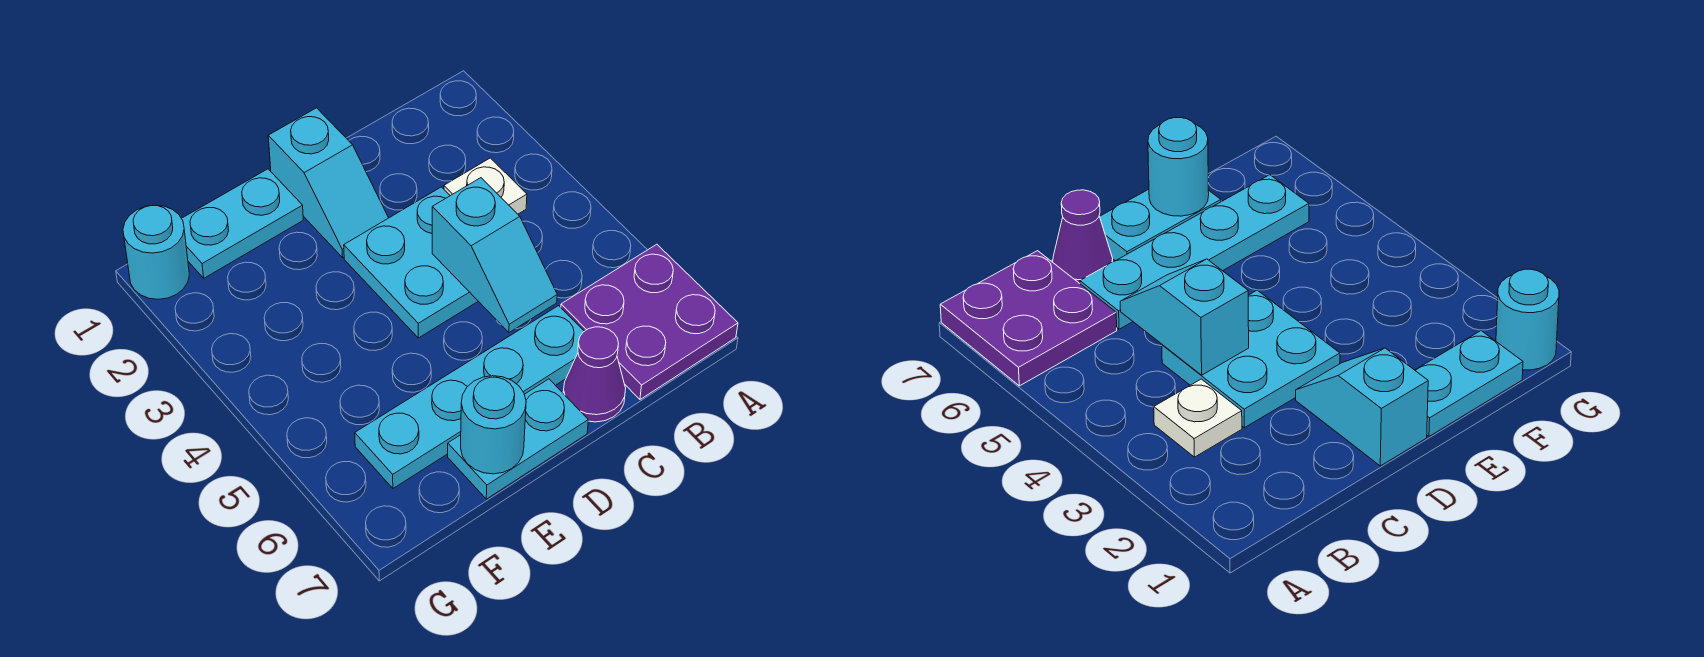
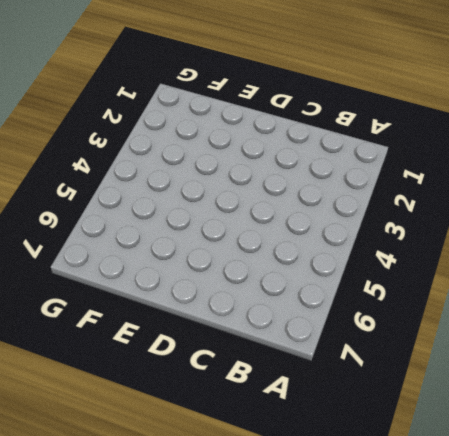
none -> purple plate A6:B7 level 1
none -> white plate B3 level 1

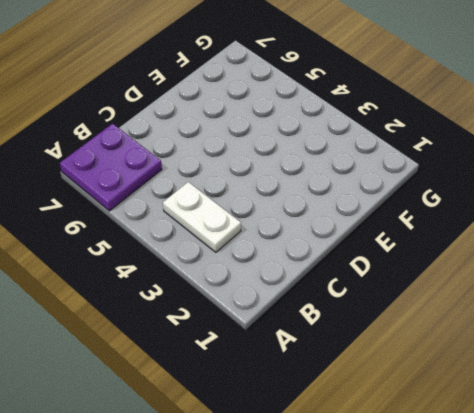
white plate B3:B4 level 1 -> white plate B3 level 1
none -> cyan plate C3:D4 level 1
none -> cyan plate C6:F6 level 1

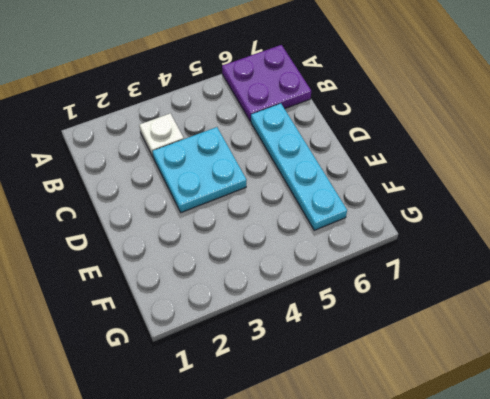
none -> purple cone C7 level 1
none -> cyan slope D1:D2 level 1 top 1

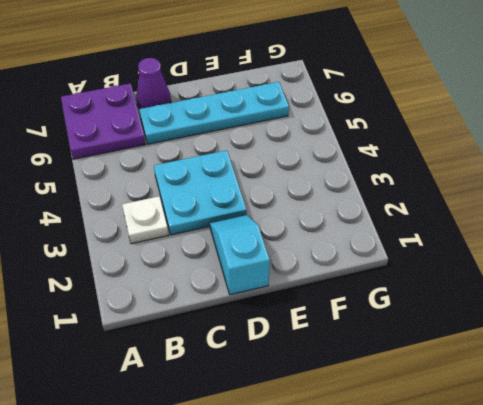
none -> cyan plate D7:E7 level 1
none -> cyan plate E1:F1 level 1

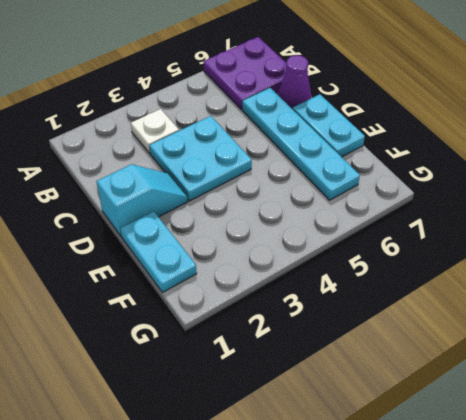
none -> cyan round brick G1 level 1
none -> cyan slope C4:C5 level 2 top 4

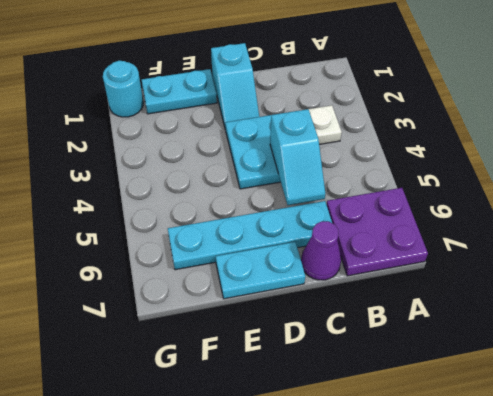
none -> cyan round brick E7 level 2

